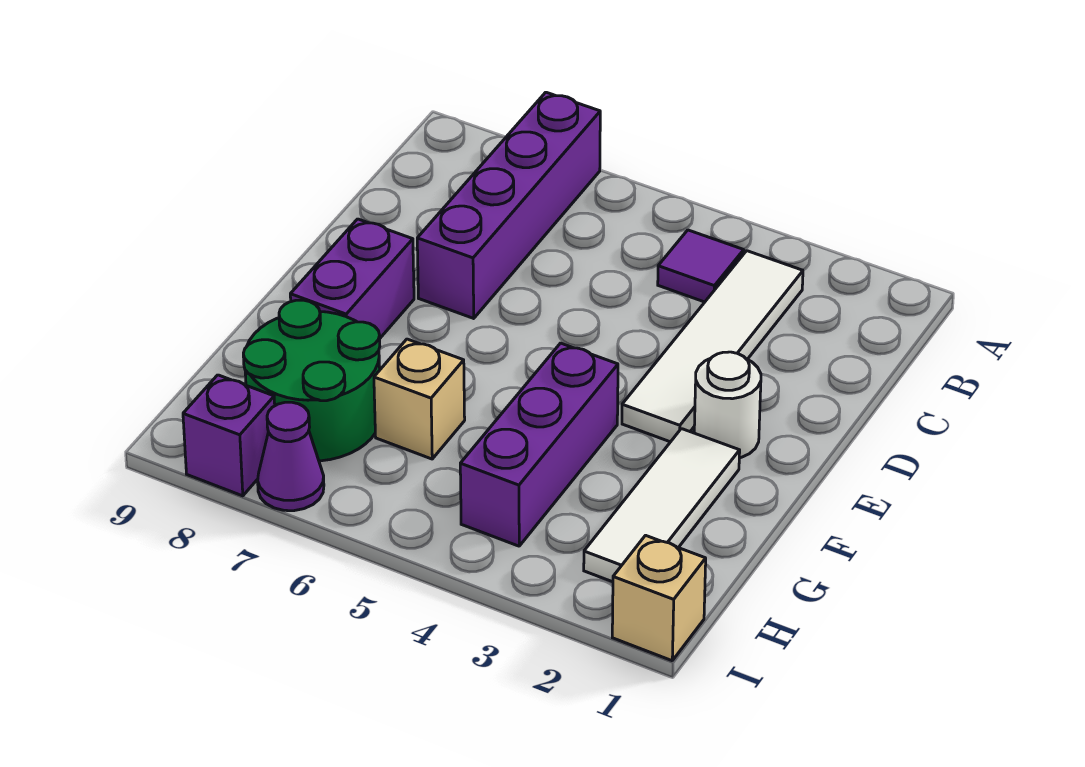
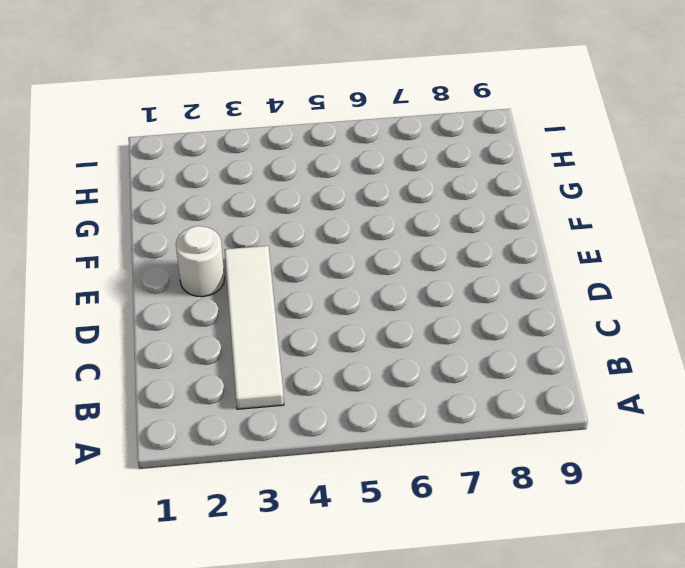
none -> purple brick A7:D7 level 1
none -> purple tile B4 level 1
none -> purple brick E8:F8 level 1

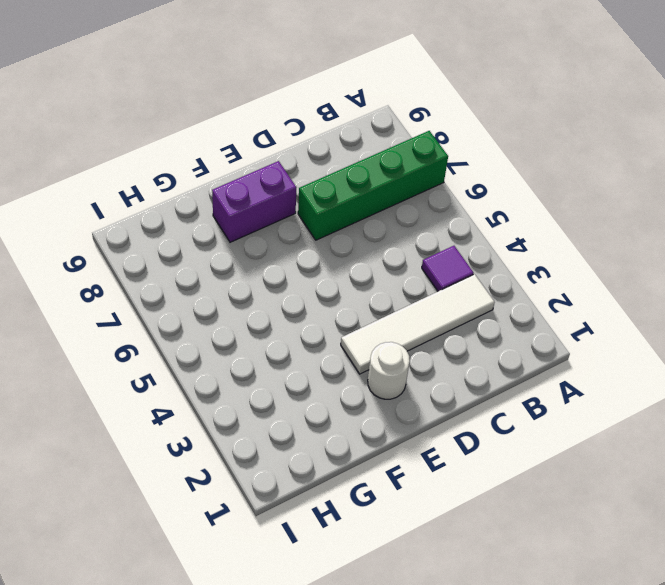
green brick A7:D7 level 1 -> purple brick A7:D7 level 1
none -> white tile F2:H2 level 1
none -> purple brick F4:H4 level 1
none -> tan brick G6 level 1

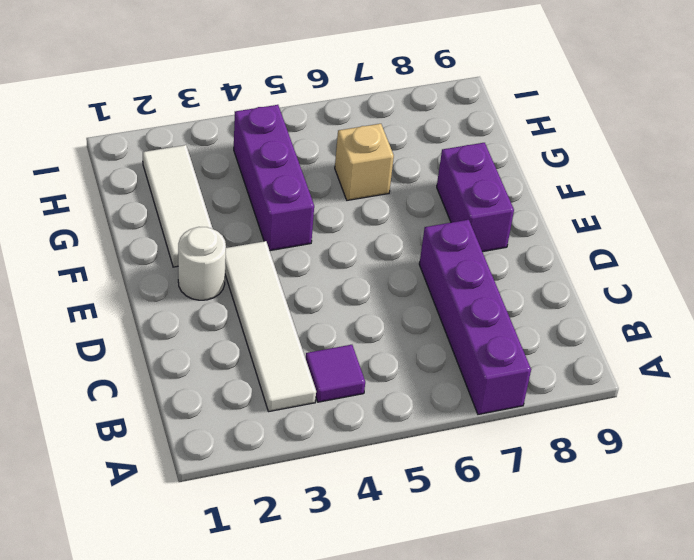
none -> green round brick G7:H8 level 1
none -> tan brick I1 level 1
none -> purple cone I7 level 1

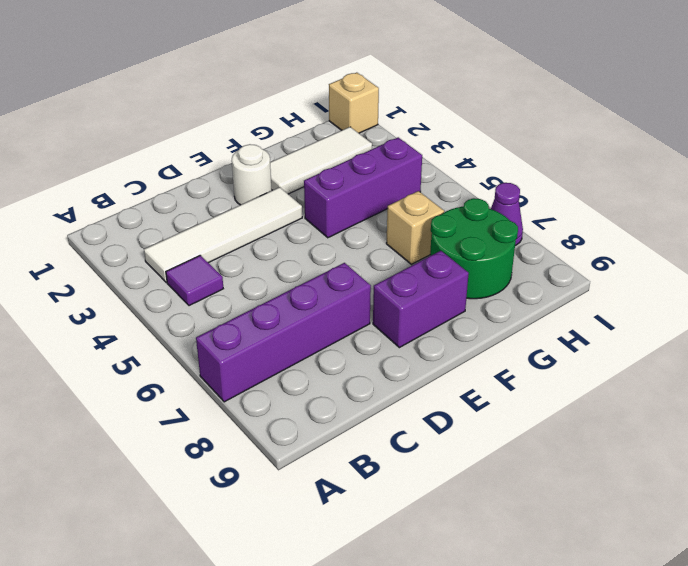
none -> purple brick I8 level 1

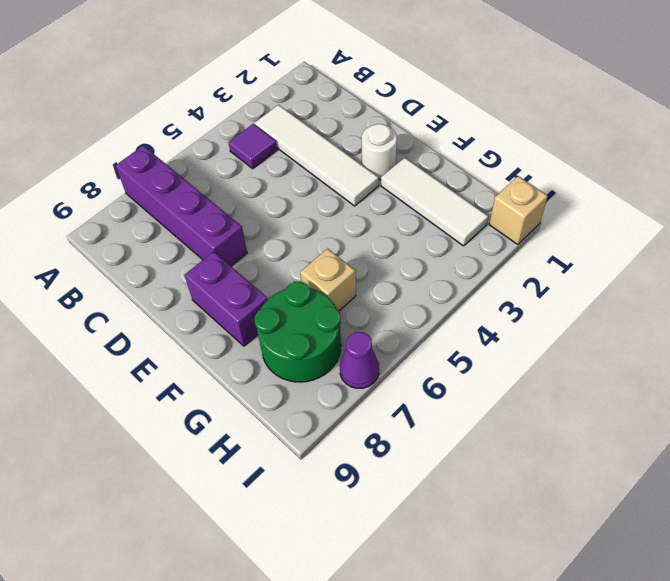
none -> purple brick F4:H4 level 1
none -> purple brick I8 level 1

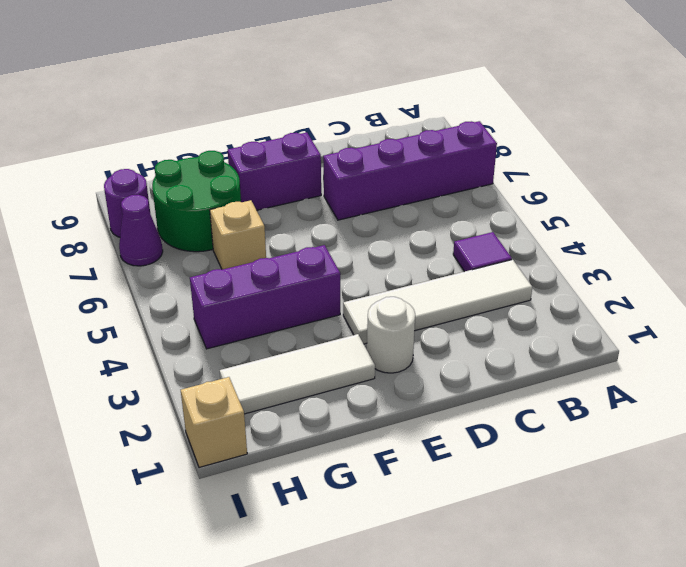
purple round brick I8 level 1 -> purple brick I8 level 1

